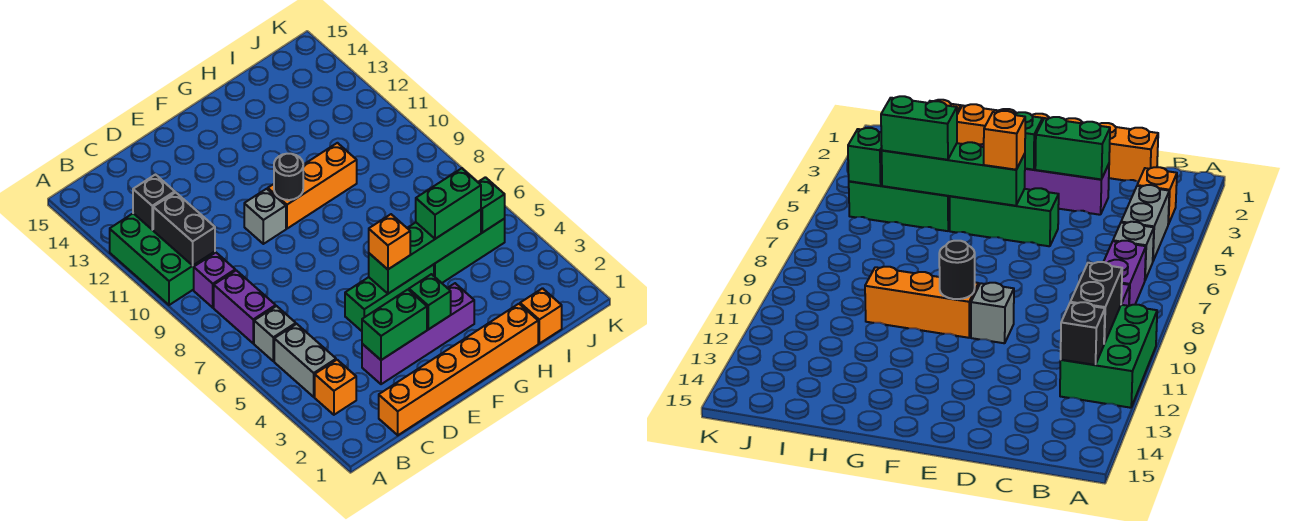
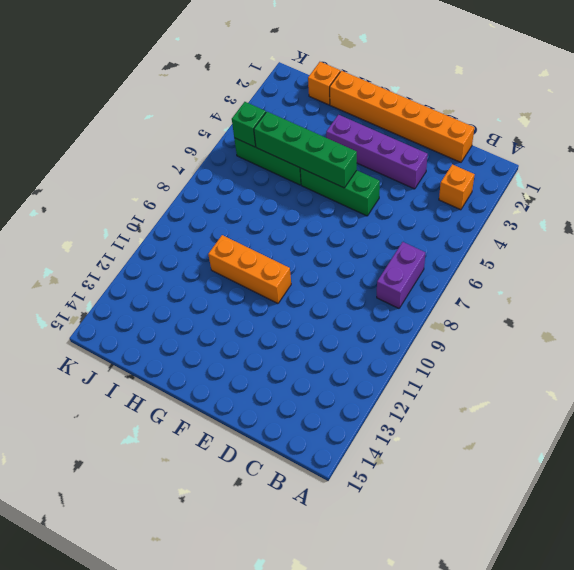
none -> green brick A10:B12 level 1
none -> grey brick B4:B5 level 1
none -> grey brick B6 level 1

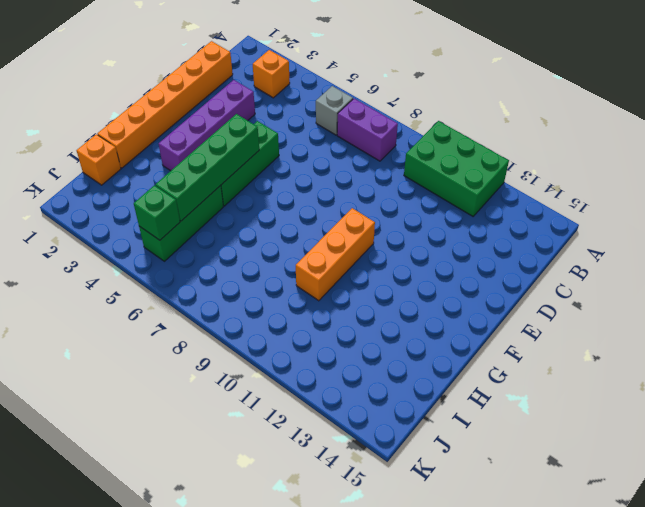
none -> grey brick B4:B5 level 1
none -> purple brick B9 level 1
none -> grey brick E10 level 1

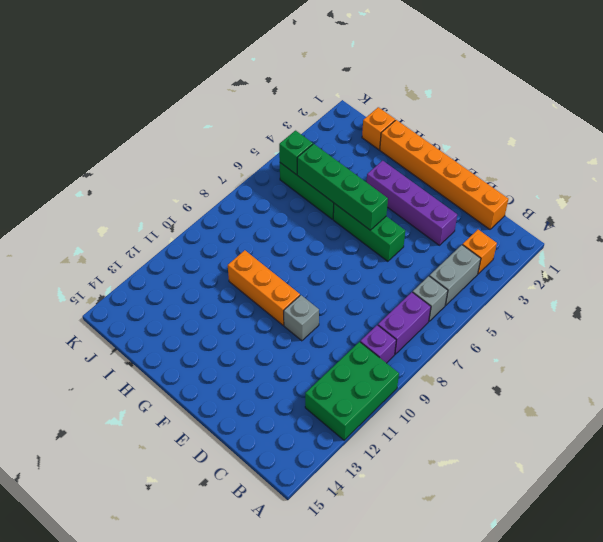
none -> black brick B10:B11 level 2
none -> black brick B12 level 2
none -> green brick D3:E3 level 2

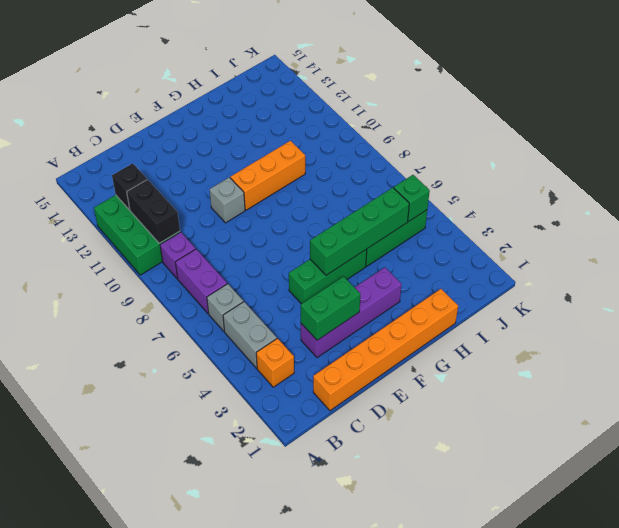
none -> orange brick I1 level 1
none -> green brick F3 level 2
none -> black round brick F10 level 2

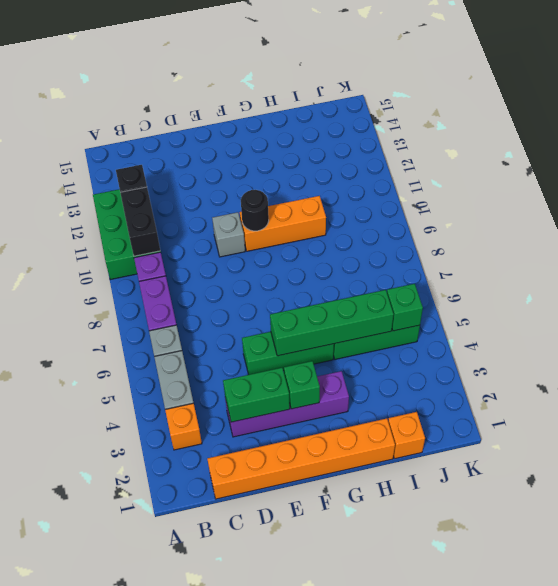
none -> orange brick F5 level 3
none -> green brick H5:I5 level 3

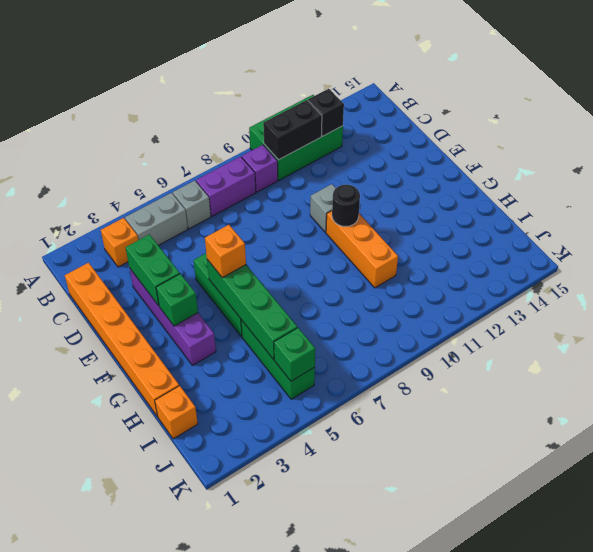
none -> green brick H5:I5 level 3

